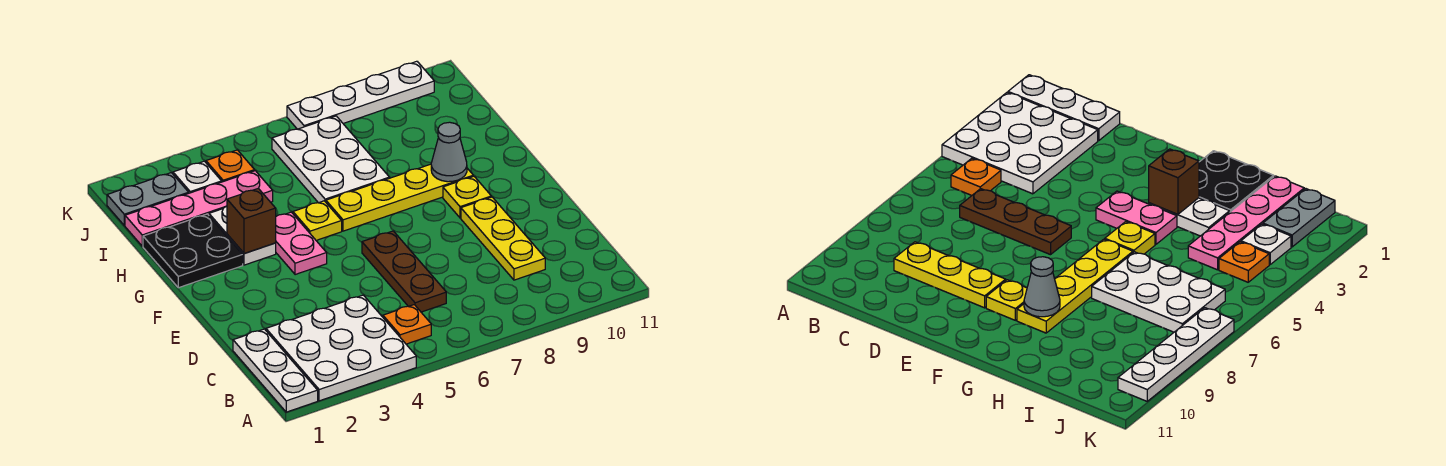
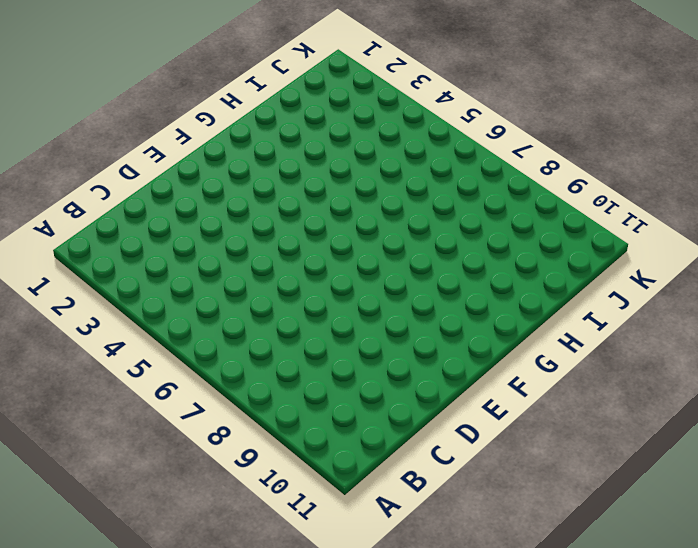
none -> white plate A1:C1 level 1
none -> white plate A2:C4 level 1
none -> orange plate B5 level 1

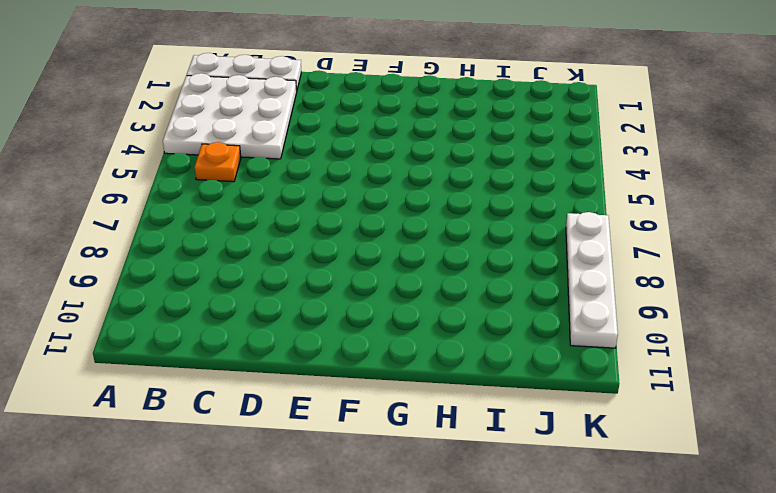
none -> brown plate C6:E6 level 1
none -> yellow plate C9:E9 level 1
none -> pink plate F4:G4 level 1

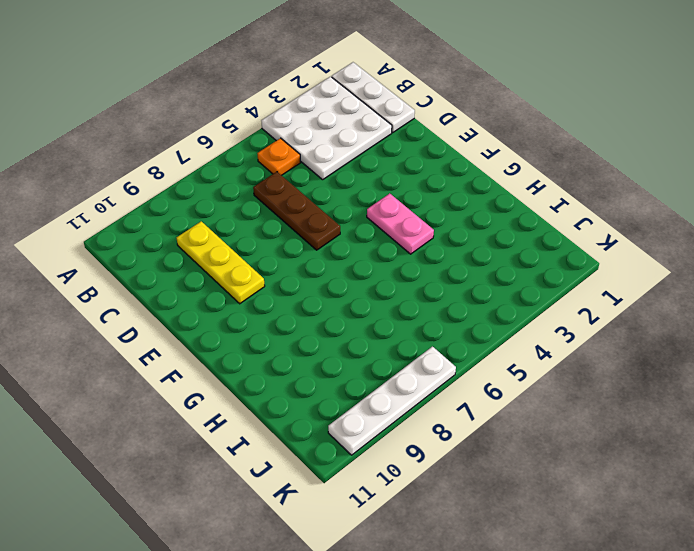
none -> yellow plate F9 level 1
none -> black plate G1:H2 level 1
none -> white plate G3:H3 level 1

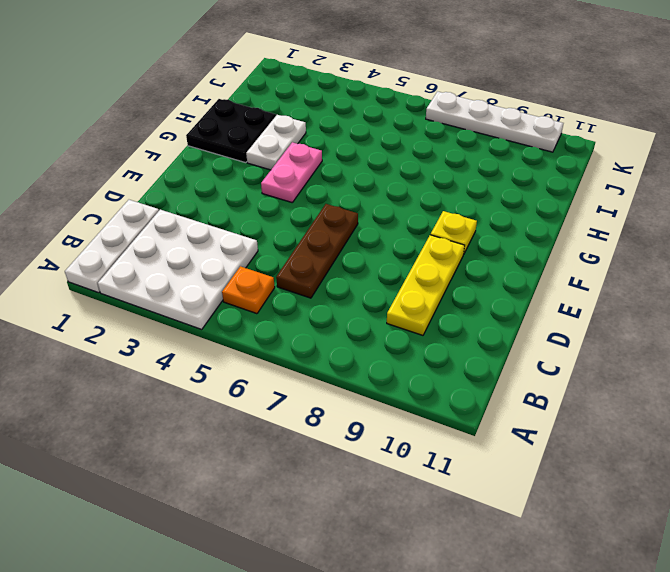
none -> yellow plate G5 level 1
none -> yellow plate G6:G9 level 1
none -> white plate H6:J7 level 1

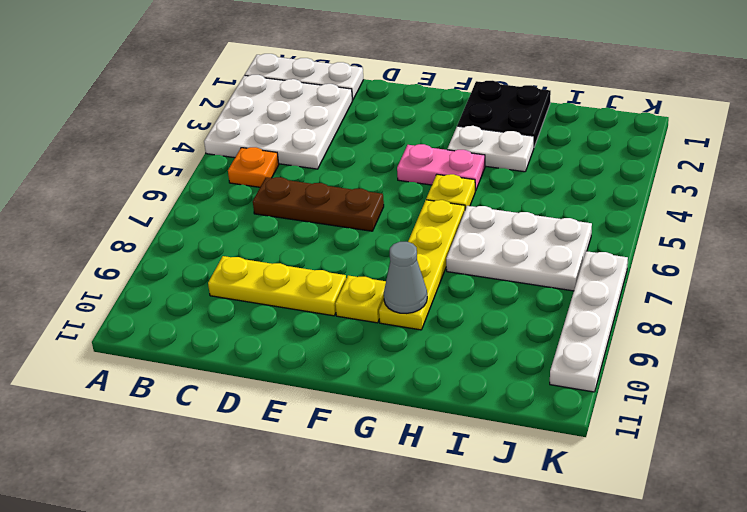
none -> pink plate I1:I4 level 1
none -> grey plate J1:J2 level 1
none -> white plate J3 level 1

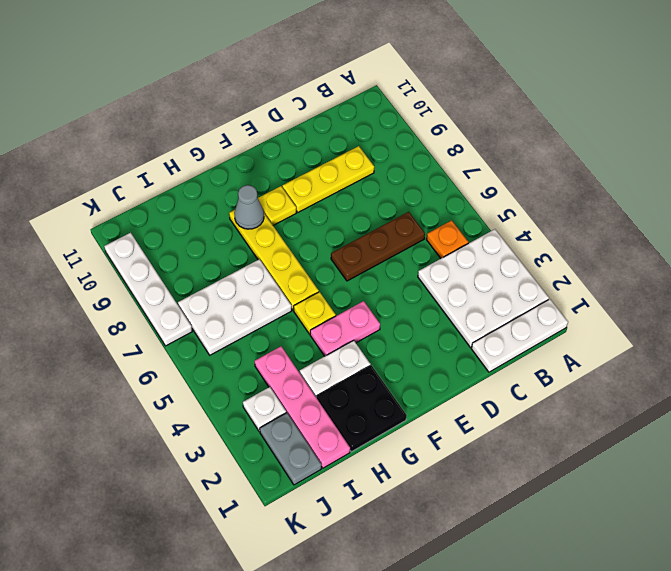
none -> orange plate J4 level 1
none -> brown brick G3 level 2

